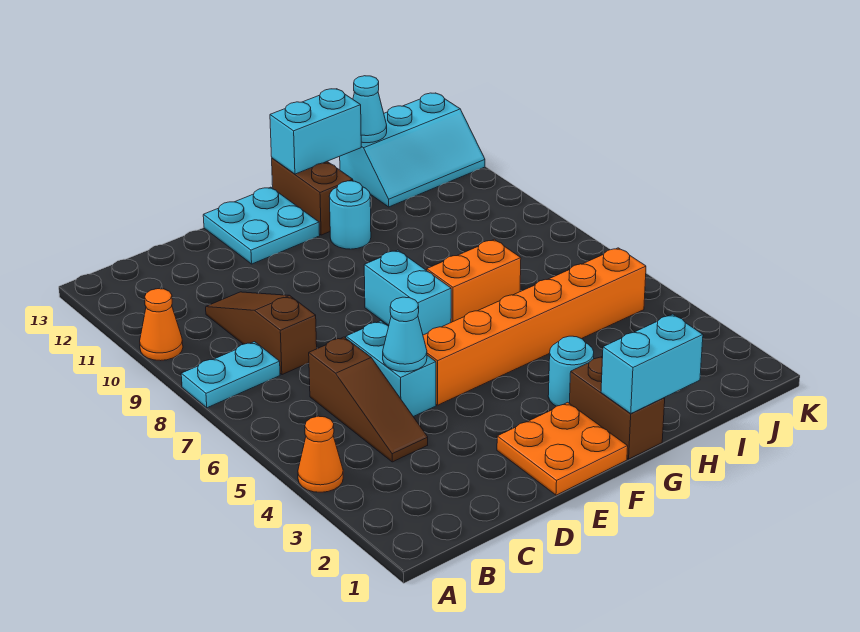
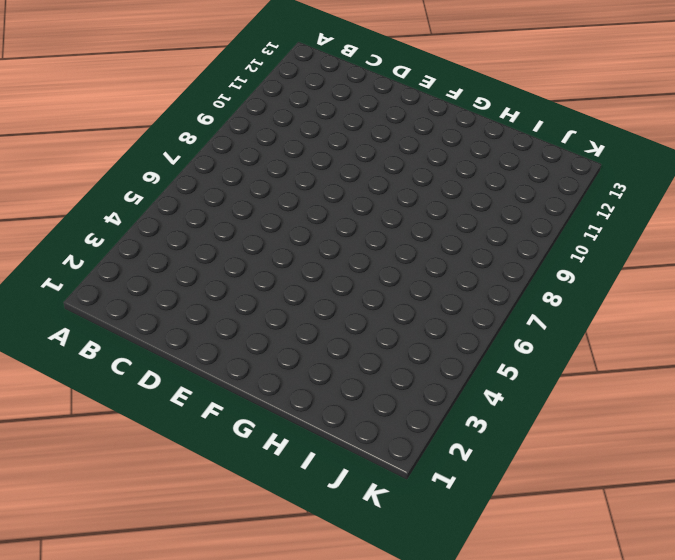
none -> orange cone A4 level 1
none -> cyan plate A8:B8 level 1
none -> orange cone A10 level 1

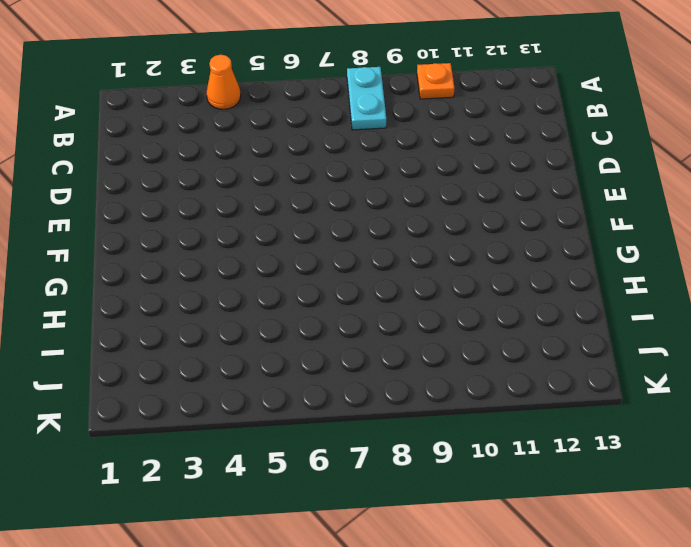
orange plate A10 level 1 -> orange cone A10 level 1
none -> brown slope C4:C6 level 1 top 6
none -> brown slope C8:C10 level 1 top 8
none -> cyan brick D5:D6 level 1

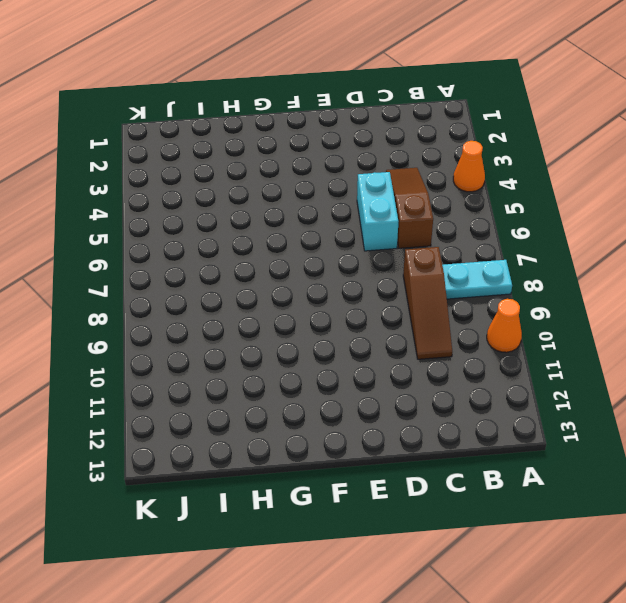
none -> orange plate E1:F2 level 1
none -> orange brick E5:J5 level 1
none -> cyan plate E12:F13 level 1

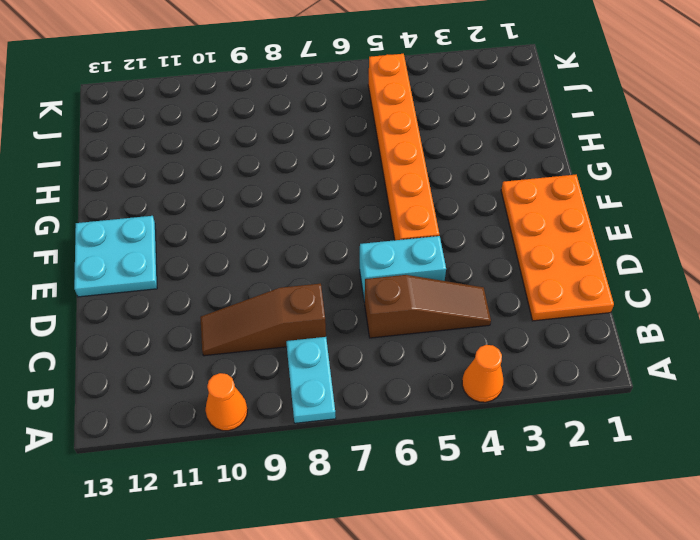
orange plate C1:F2 level 1 -> orange plate E1:F2 level 1
none -> cyan brick F7:F8 level 1
none -> brown brick G1:G2 level 1
none -> cyan round brick G3 level 1

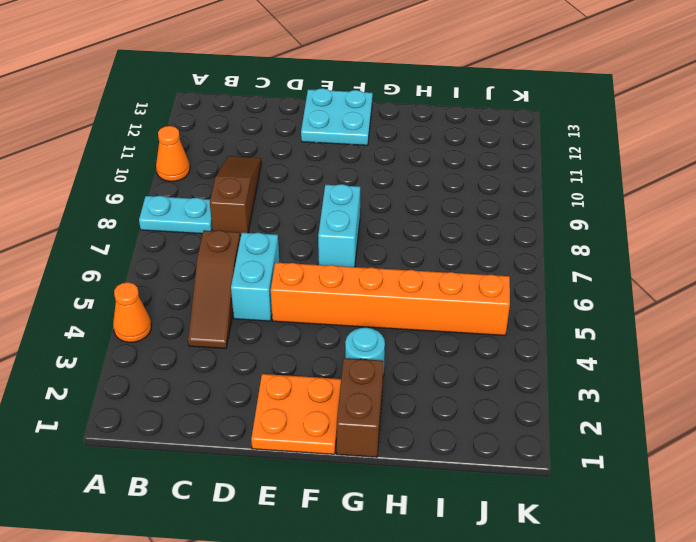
none -> orange brick G7:H7 level 1
none -> cyan round brick G11 level 1
none -> brown brick G12:G13 level 1

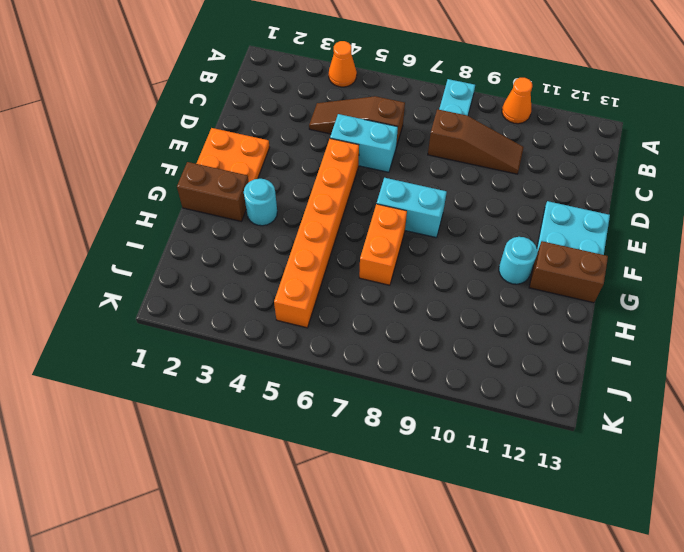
none -> cyan slope I12:K13 level 1 top 13
none -> cyan cone D5 level 2
none -> cyan brick G1:H1 level 2

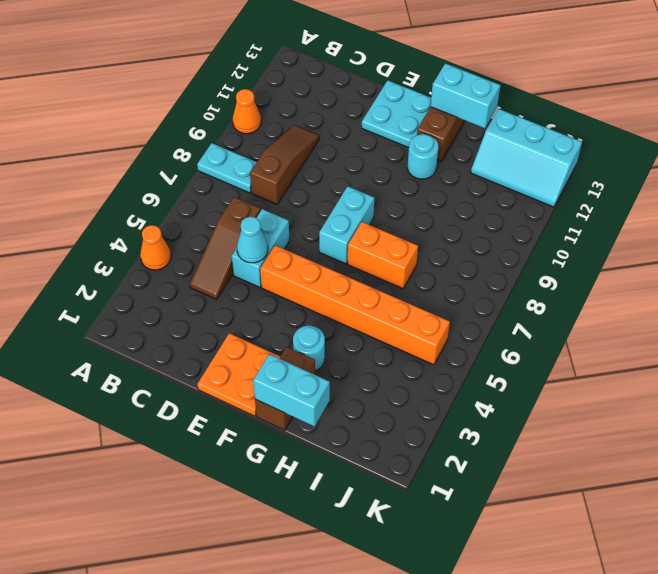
none -> cyan cone I13 level 2

